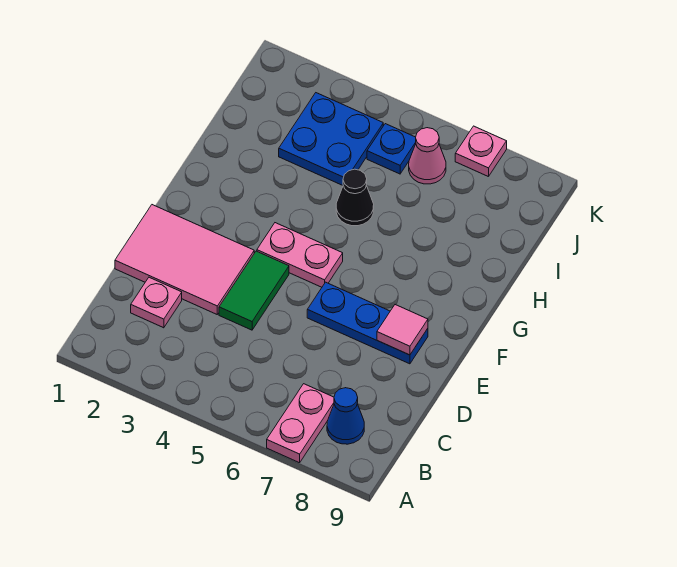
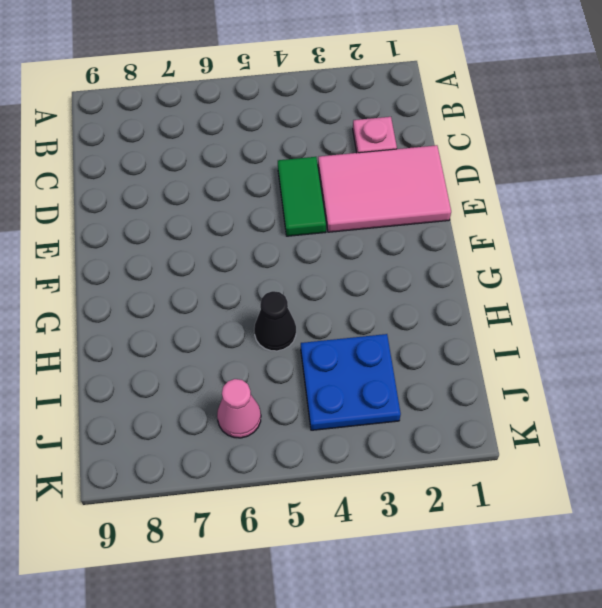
none -> pink plate A7:B7 level 1
none -> blue cone B8 level 1
none -> blue plate E6:E8 level 1

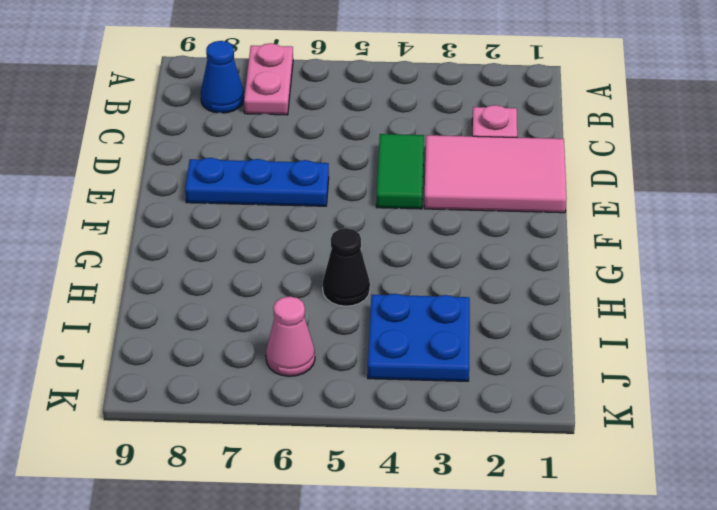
none -> pink plate F4:F5 level 1
none -> blue plate J5 level 1
none -> pink plate K7 level 1

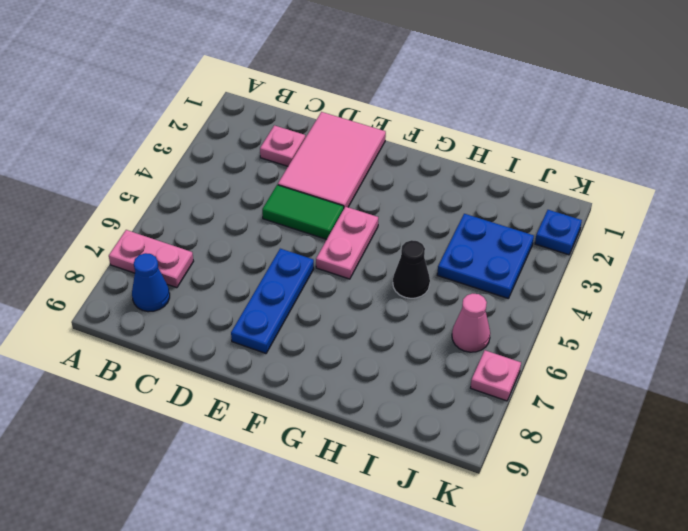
blue plate K2 level 1 -> blue plate J5 level 1
none -> pink tile E8 level 2

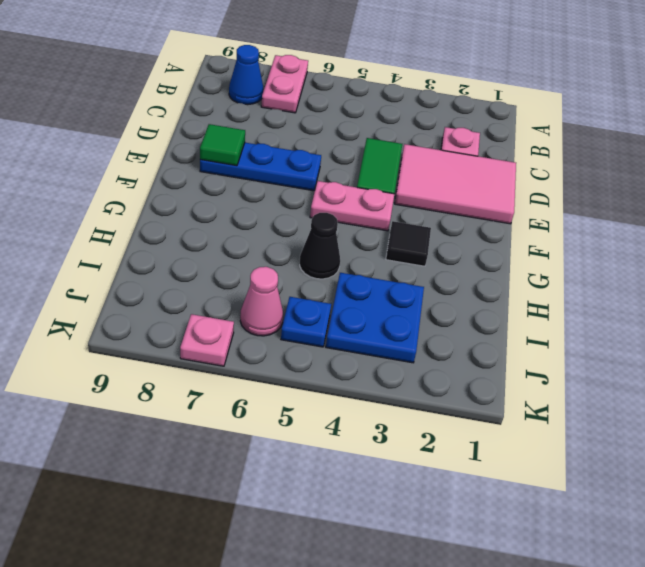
green tile E8 level 2 -> pink tile E8 level 2
black tile G3 level 1 -> none

